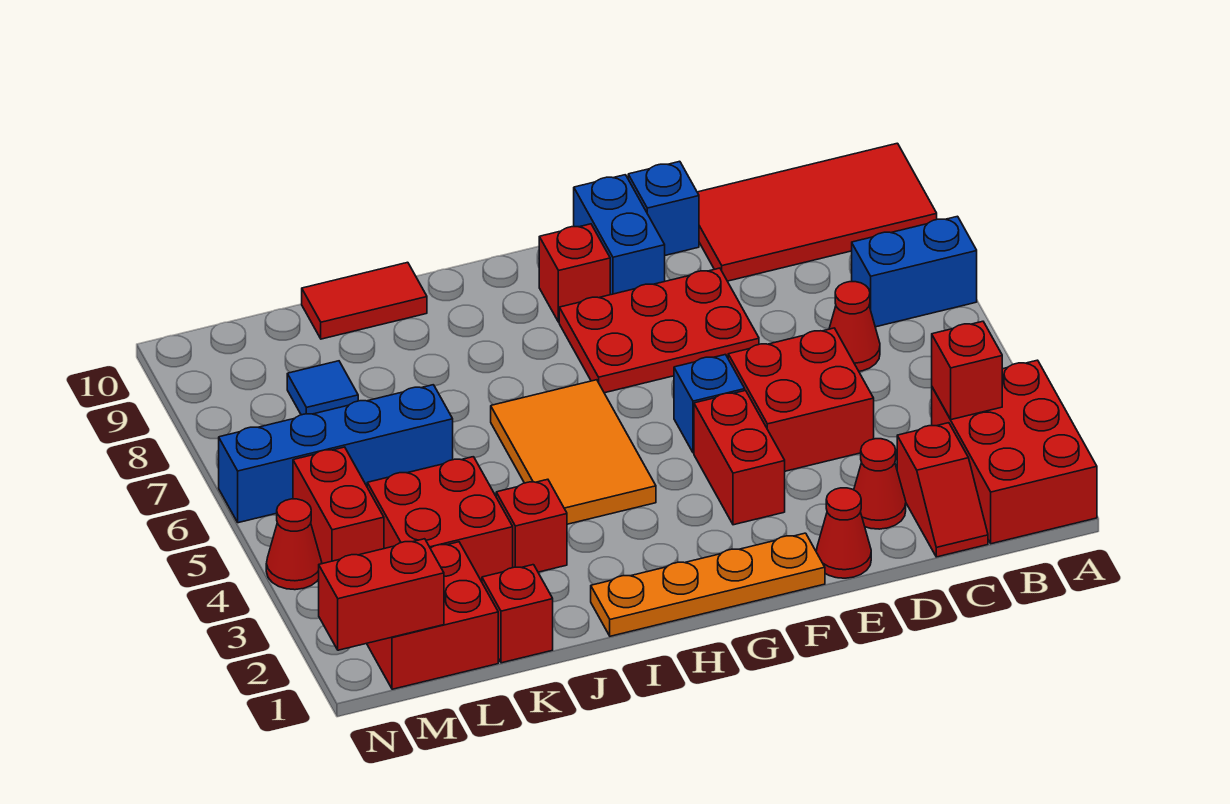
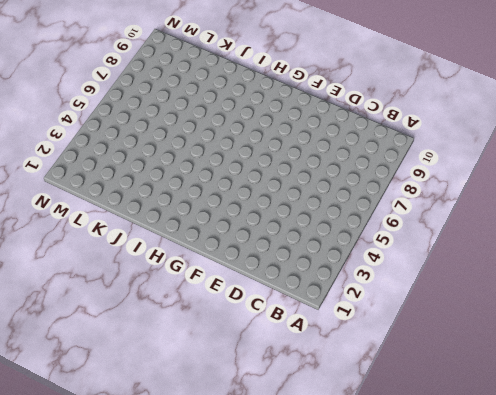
none -> red brick A1:B3 level 1
none -> blue brick A7:B7 level 1
none -> red tile A9:D10 level 1

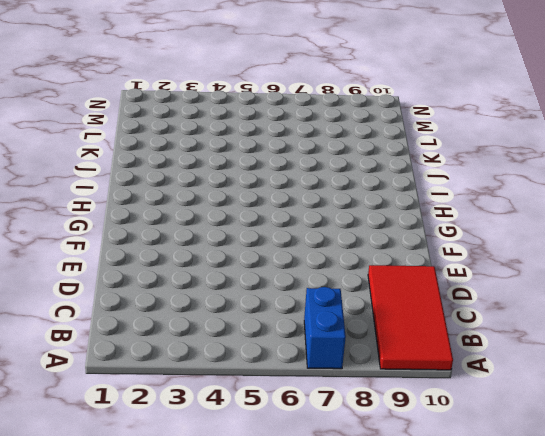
none -> red brick A1:B3 level 1
none -> red slope C1:C2 level 1 top 2
none -> red cone C6 level 1

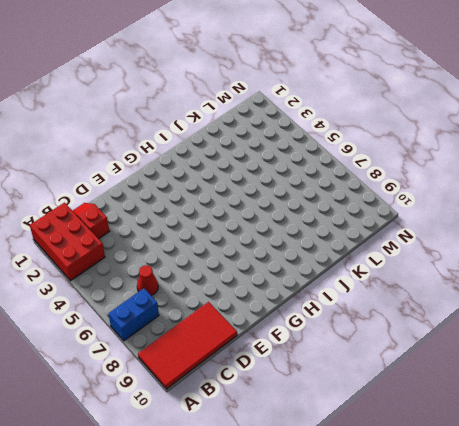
none -> red cone D2 level 1
none -> red brick D4:E5 level 1
none -> red cone E1 level 1

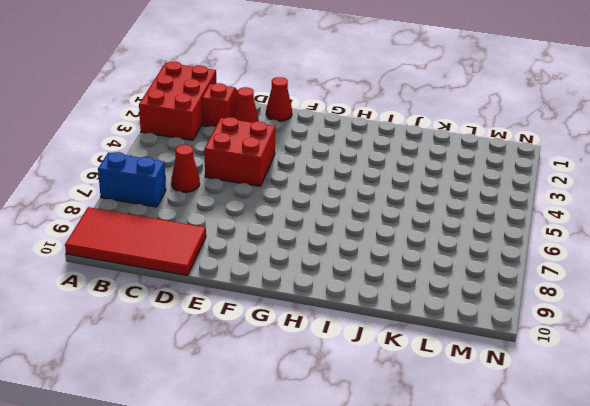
none -> red plate E7:G8 level 1
none -> blue brick E10 level 1
none -> orange plate F1:I1 level 1

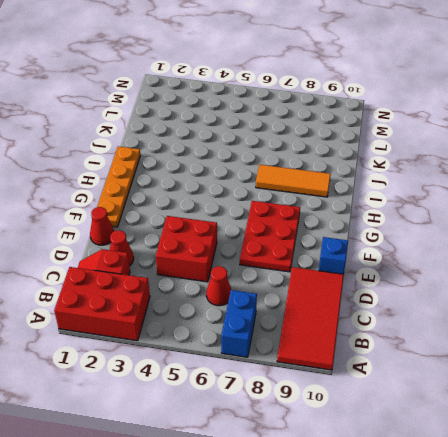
orange tile I7:I9 level 1 -> none
none -> red brick F3:F4 level 1
none -> blue brick F5 level 1
none -> blue brick F9:F10 level 1

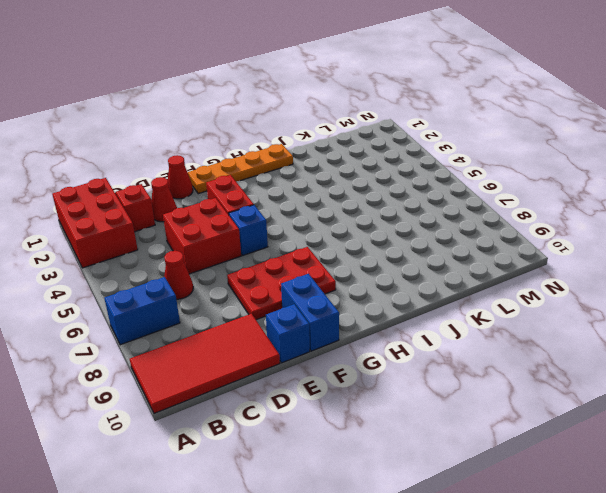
none -> red brick G9 level 1
none -> orange tile H4:I6 level 1
none -> red brick J3 level 1

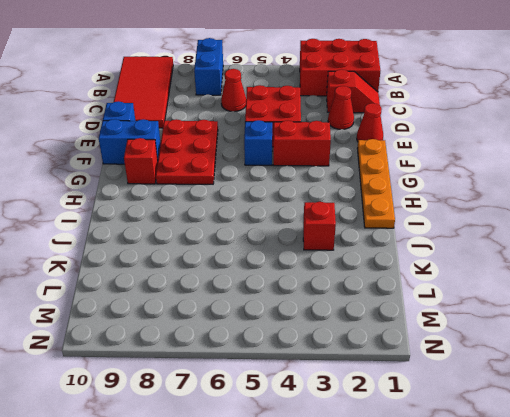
none -> orange tile H4:I6 level 1
none -> red tile J10:K10 level 1
none -> red brick K1 level 1

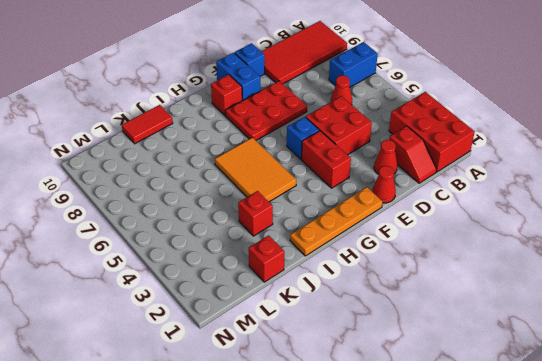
none -> red brick K3:L4 level 1
none -> blue brick K6:N6 level 1
none -> red brick L1:M2 level 1

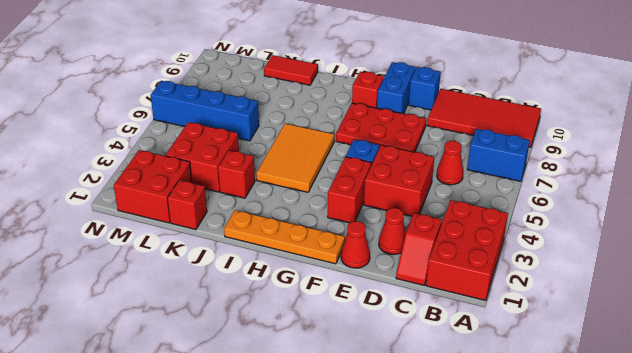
none -> blue tile L8 level 1
none -> red brick M4:M5 level 1
none -> red cone N4 level 1

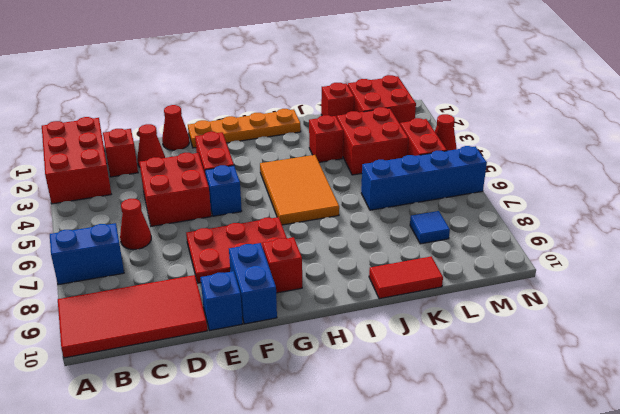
none -> red brick B3 level 2
none -> red brick M1:N1 level 2

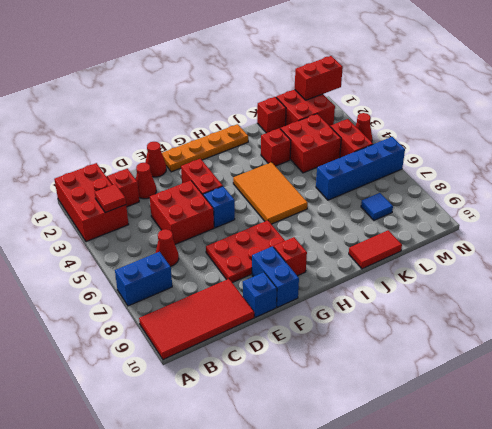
red tile B3 level 2 -> red brick B3 level 2

